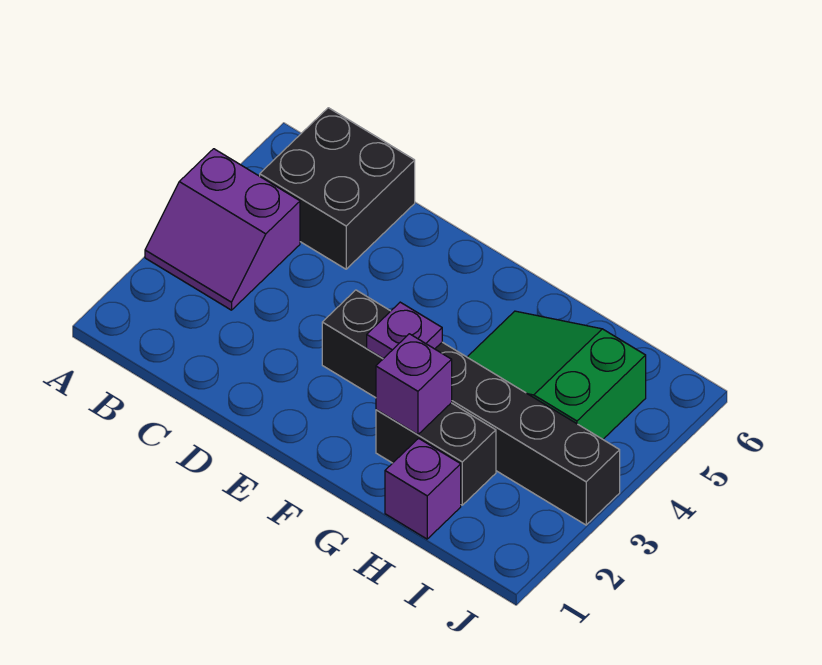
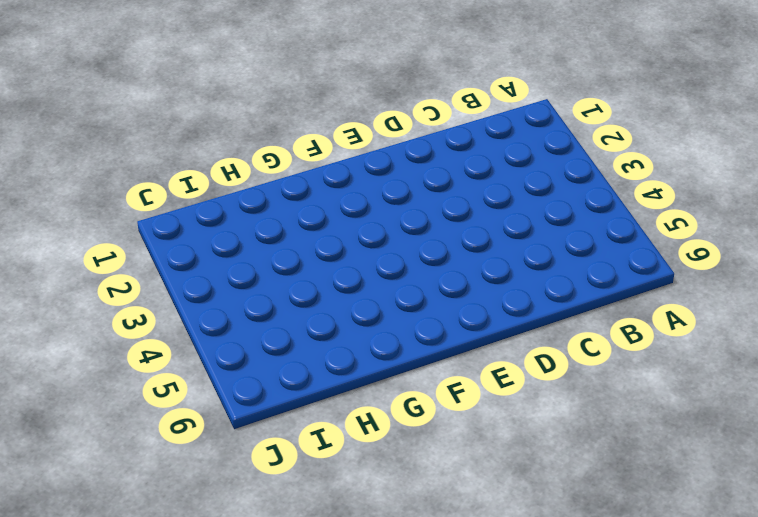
none -> purple slope A3:B4 level 1 top 4
none -> black brick B5:C6 level 1

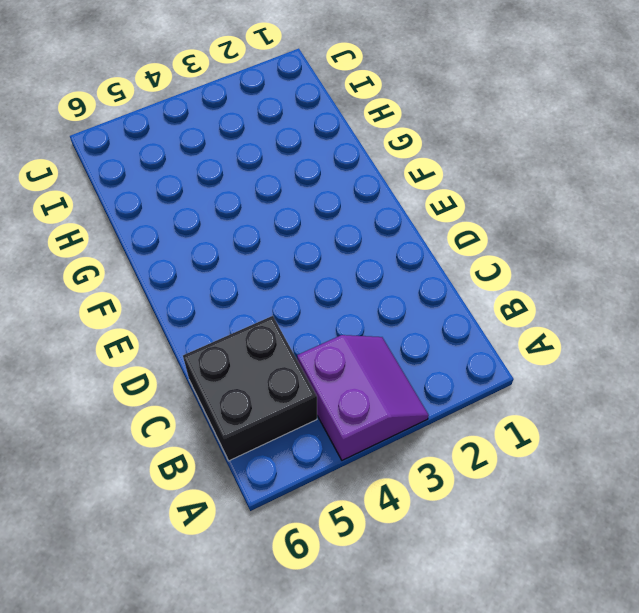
none -> black brick E3:J3 level 1
none -> black brick G2:H2 level 1

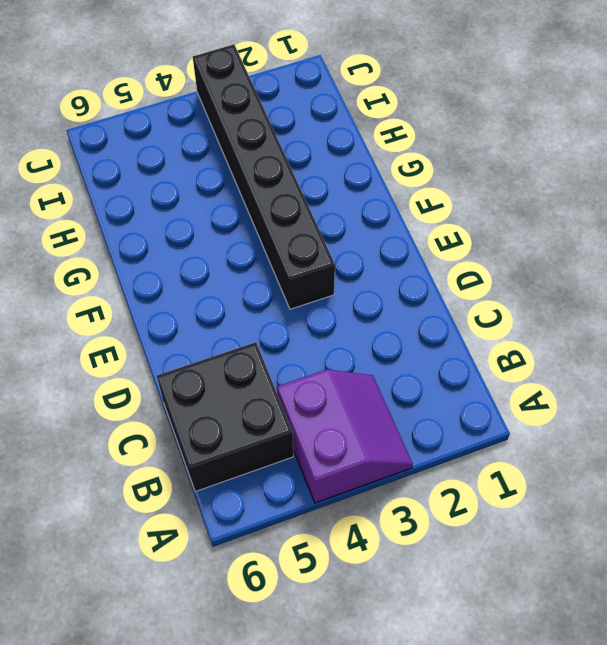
none -> black brick G2:H2 level 1
none -> green slope G4:I5 level 1 top I

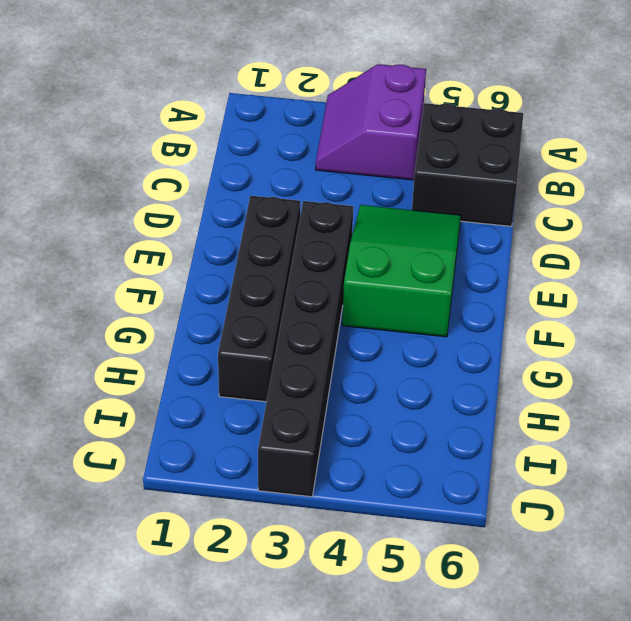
green slope D4:F5 level 1 top F -> green slope G4:I5 level 1 top I
black brick E2:H2 level 1 -> black brick G2:H2 level 1
none -> purple brick H1 level 1
none -> purple plate F3 level 2

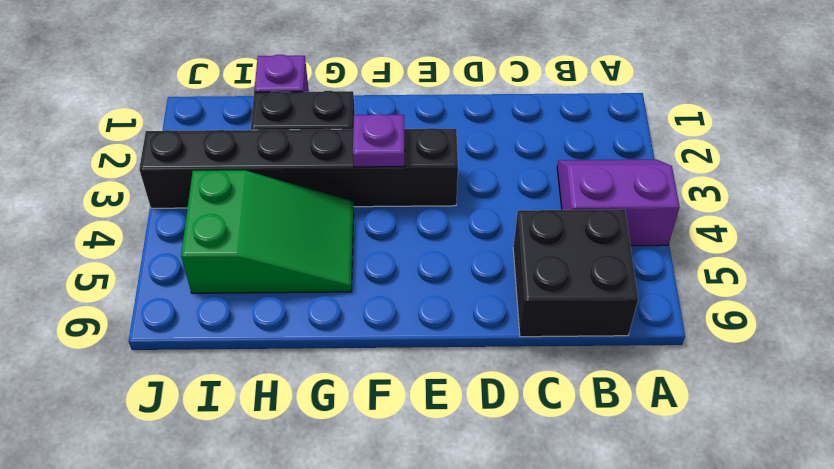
none -> purple brick G2 level 2

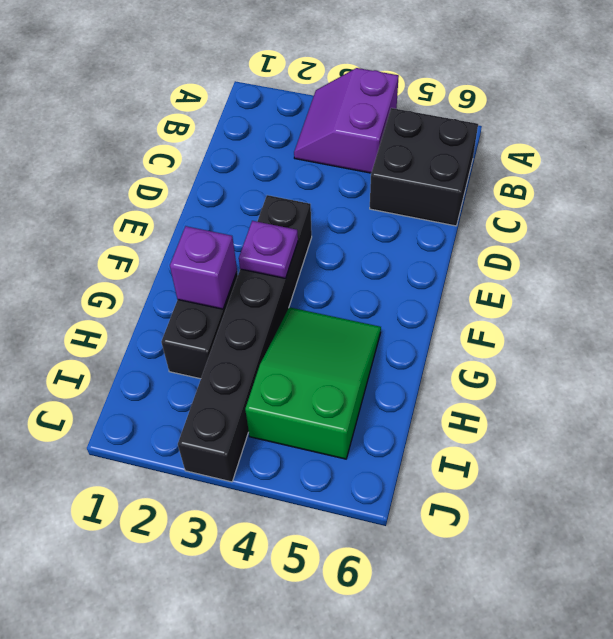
none -> purple brick H1 level 1

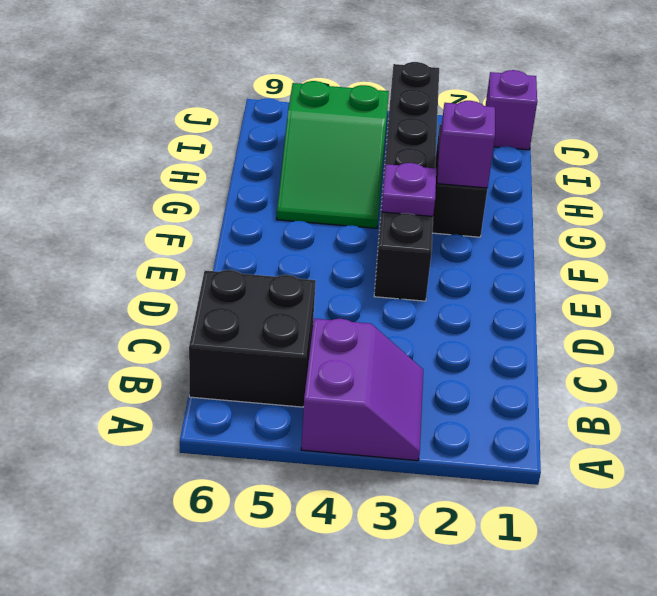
purple brick J1 level 1 -> purple brick H1 level 1

